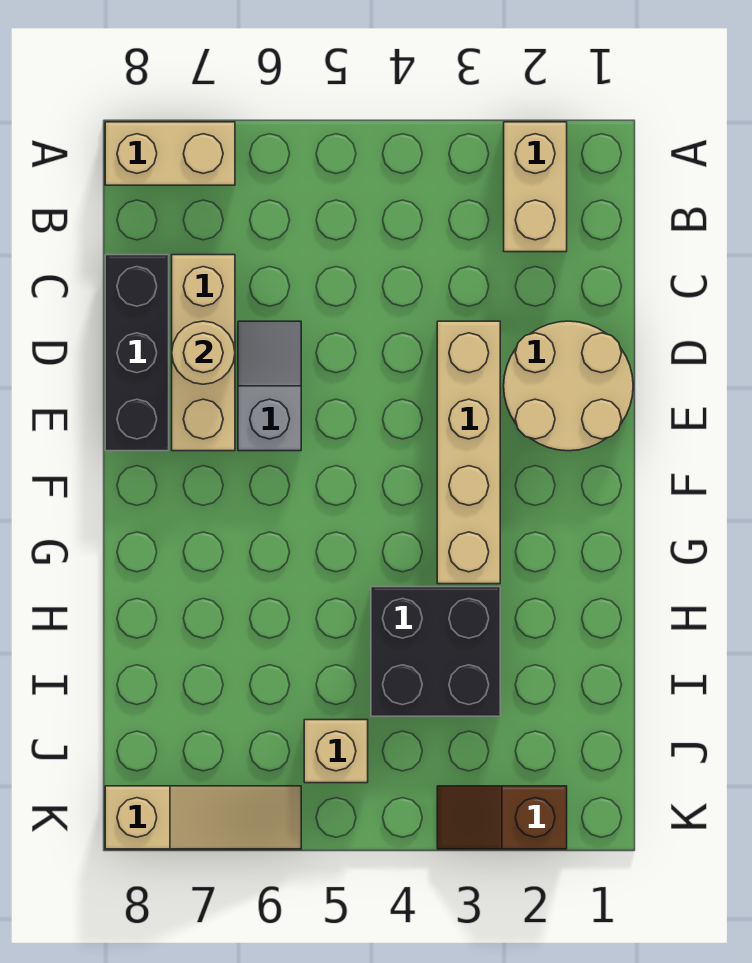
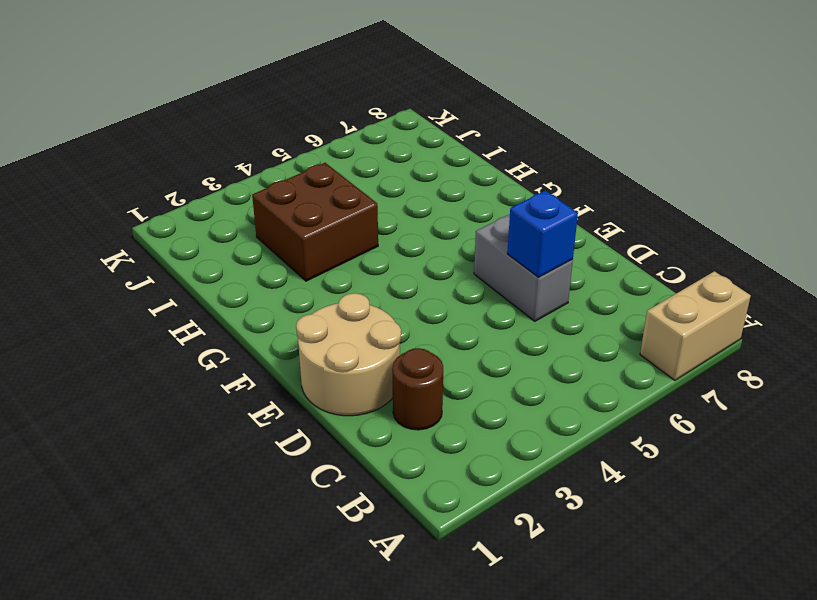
brown round brick C2 level 1 -> none
grey brick D6:E6 level 1 -> grey slope D6:E6 level 1 top E
blue brick D6 level 2 -> none
brown brick H3:I4 level 1 -> black brick H3:I4 level 1
none -> tan brick A2:B2 level 1
none -> tan brick C7:E7 level 1
none -> black brick C8:E8 level 1

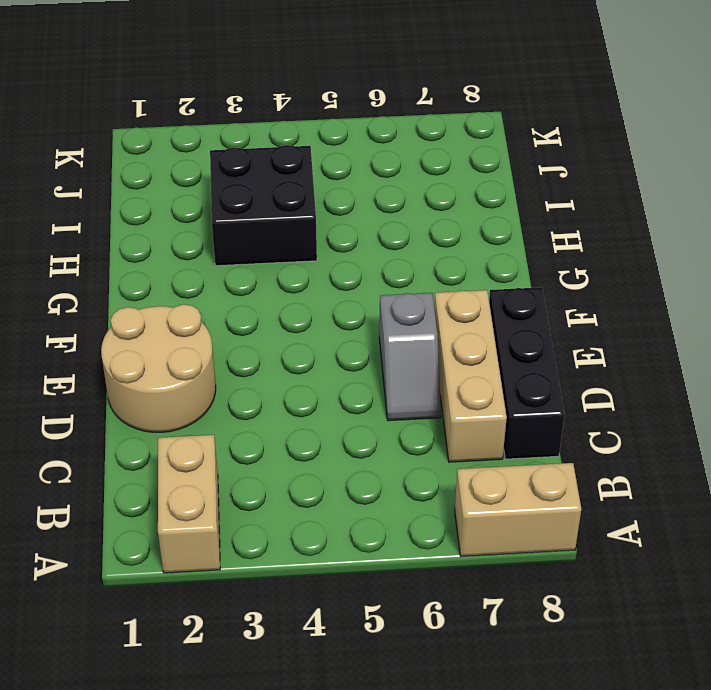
none -> tan brick D3:G3 level 1
none -> tan brick J5 level 1
none -> brown slope K2:K3 level 1 top 2

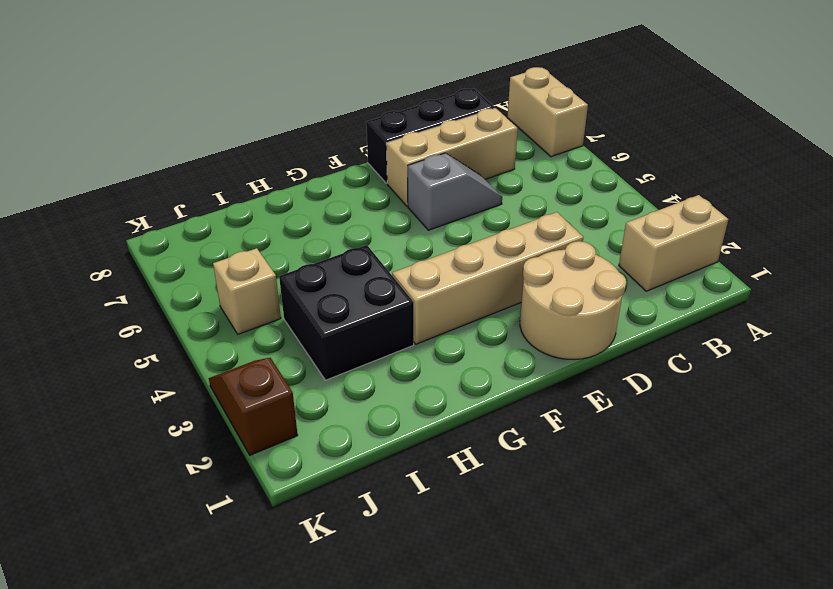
none -> tan slope K6:K8 level 1 top 8
none -> tan round brick D7 level 2

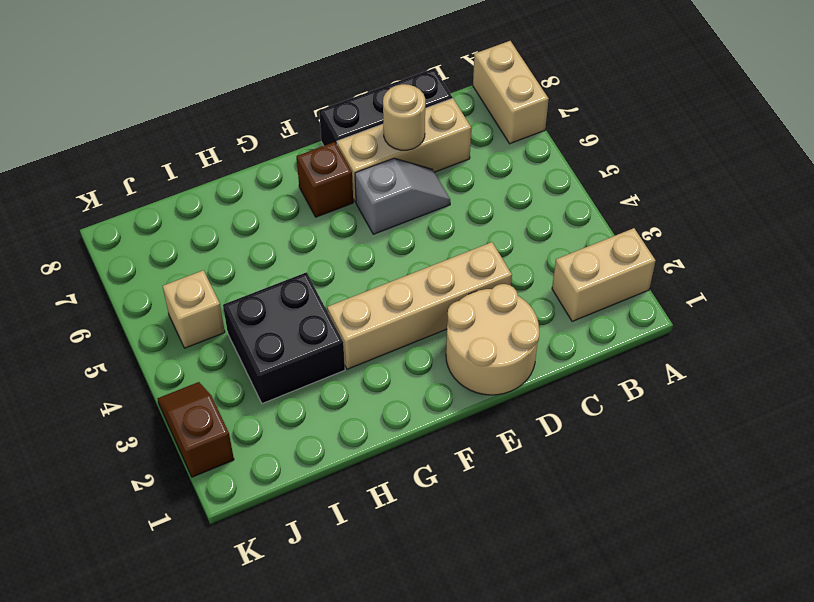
brown brick F7 level 1 -> none
none -> tan slope K6:K8 level 1 top 8

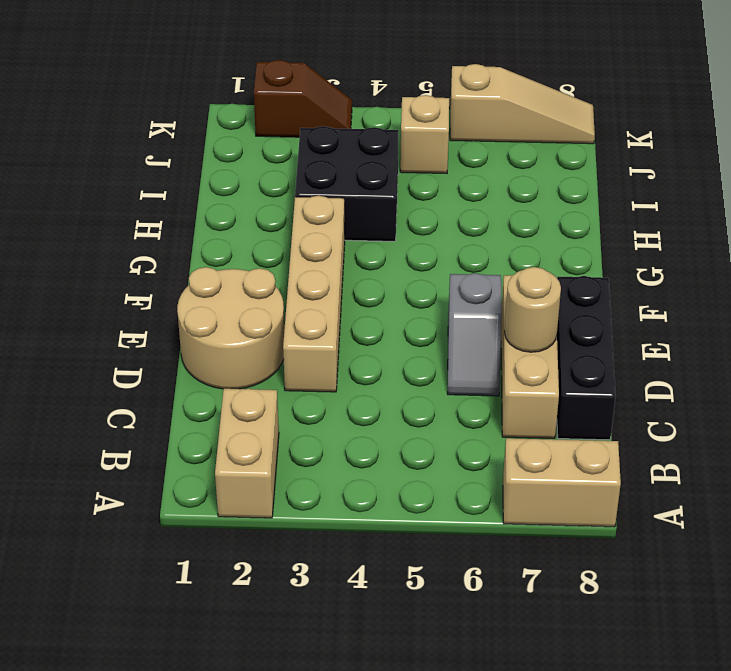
tan slope K6:K8 level 1 top 6 -> tan slope K6:K8 level 1 top 8

